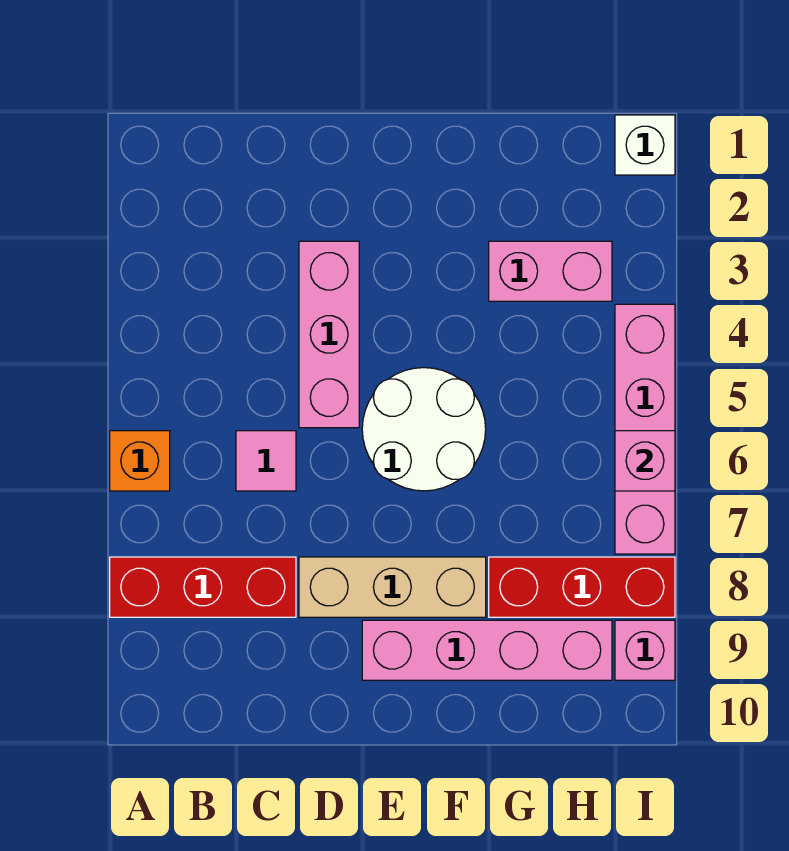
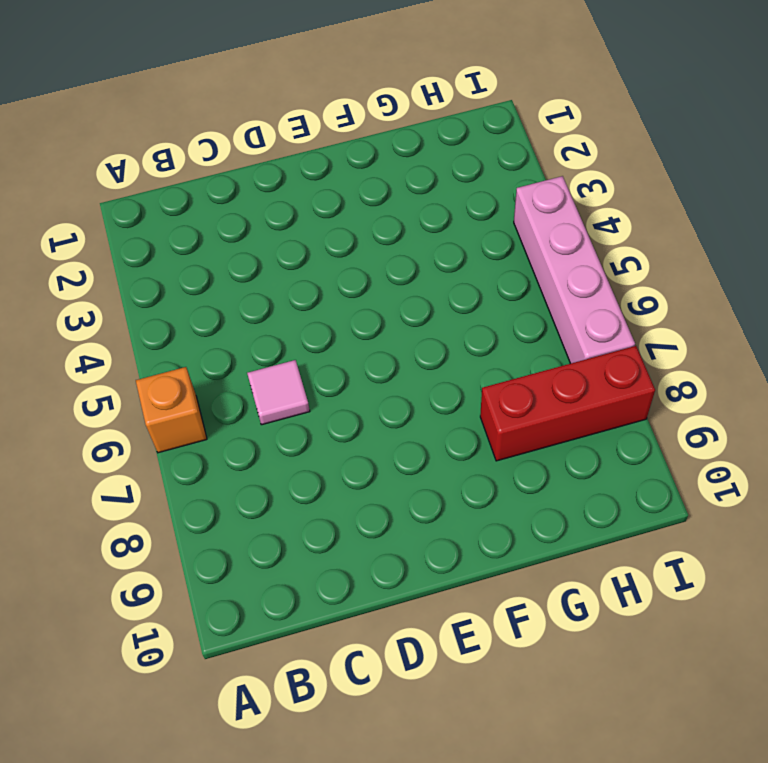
none -> red brick A8:C8 level 1
none -> pink brick D3:D5 level 1
none -> tan brick D8:F8 level 1

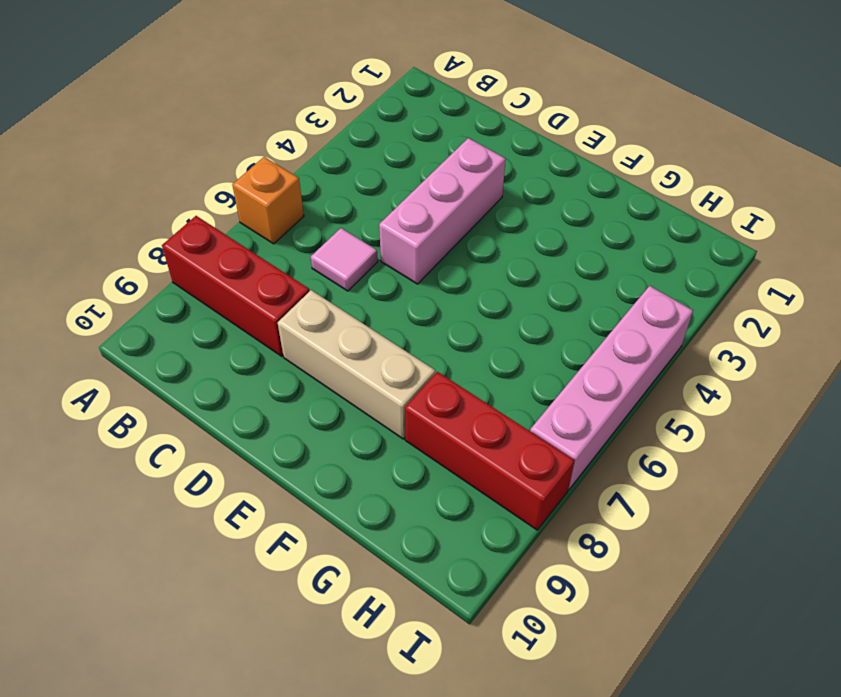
none -> white round brick E5:F6 level 1
none -> pink brick E9:H9 level 1
none -> pink brick G3:H3 level 1

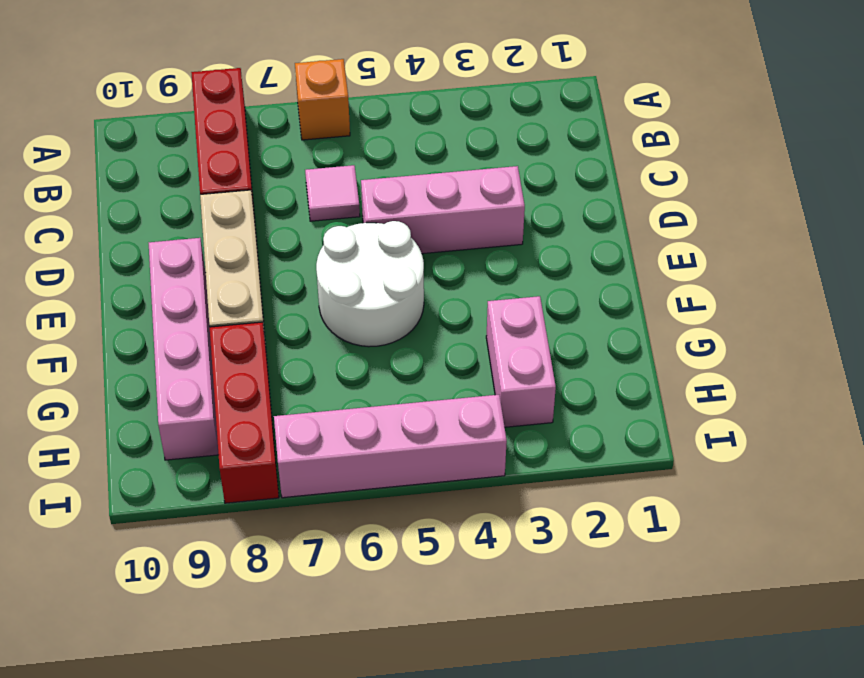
none -> white brick I1 level 1
none -> pink brick I9 level 1
none -> pink brick I6 level 2

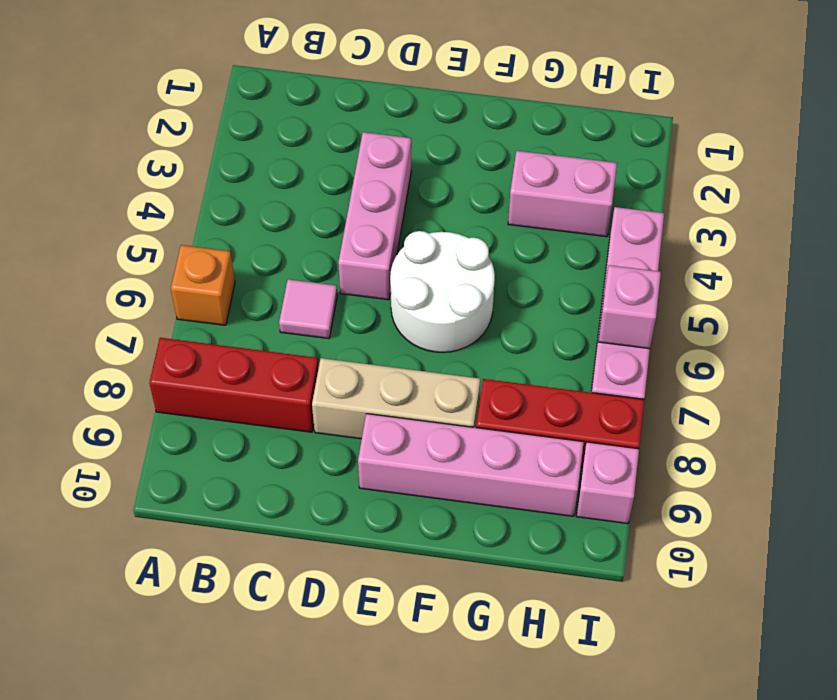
none -> white brick I1 level 1

